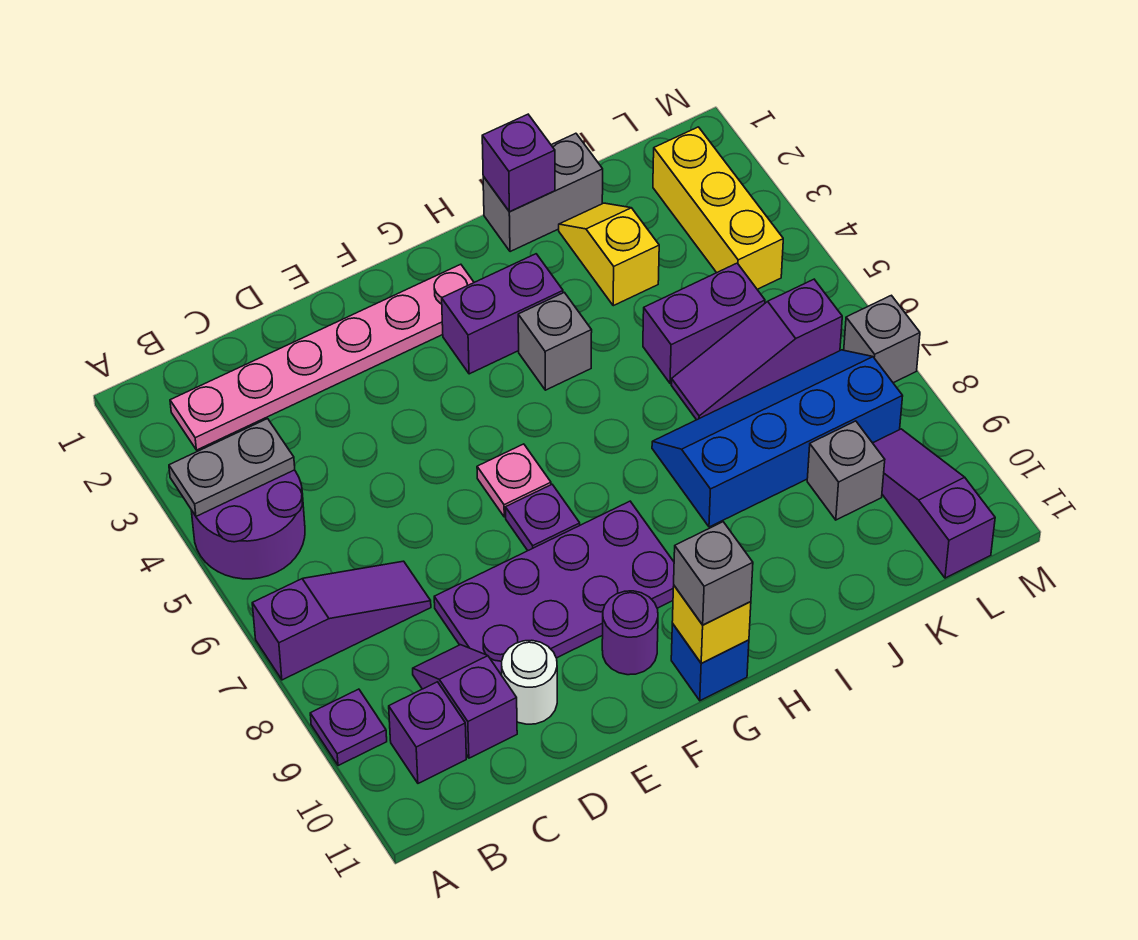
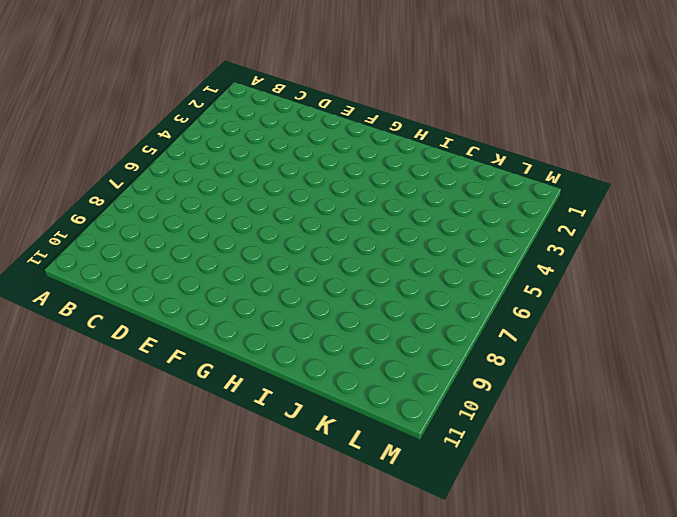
none -> purple round brick A4:B5 level 1
none -> purple slope A7:C7 level 1 top A
none -> purple plate A9 level 1

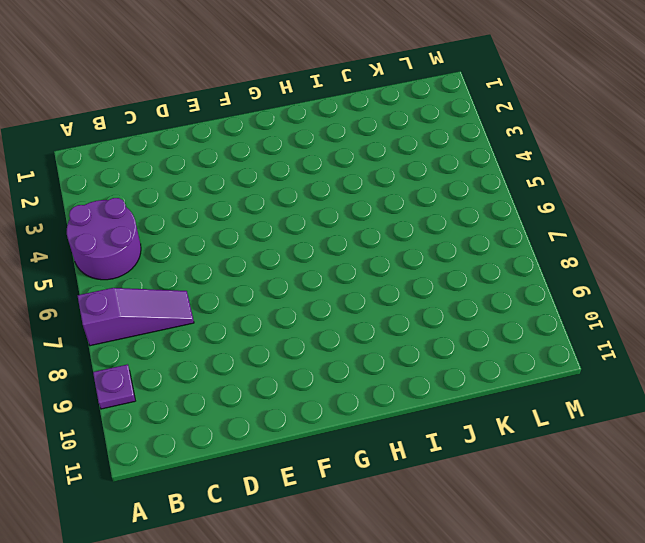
none -> pink plate B2:G2 level 1
none -> purple brick B10 level 1
none -> purple slope C9:C10 level 1 top 10

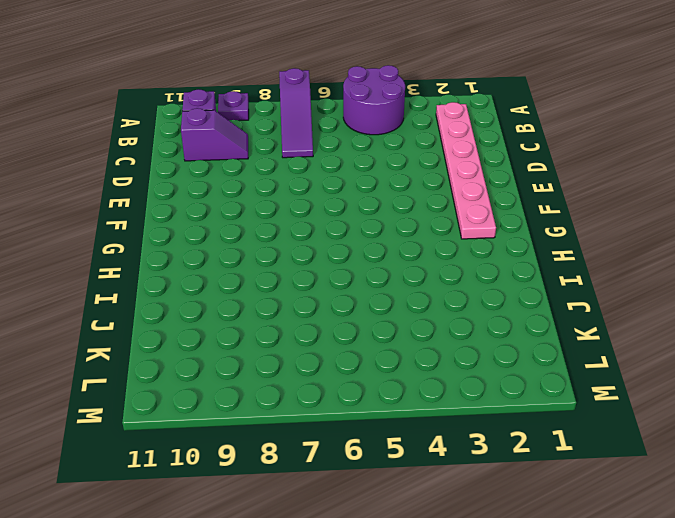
none -> purple plate D8:G9 level 1
none -> white round brick D10 level 1
none -> pink plate F6 level 1

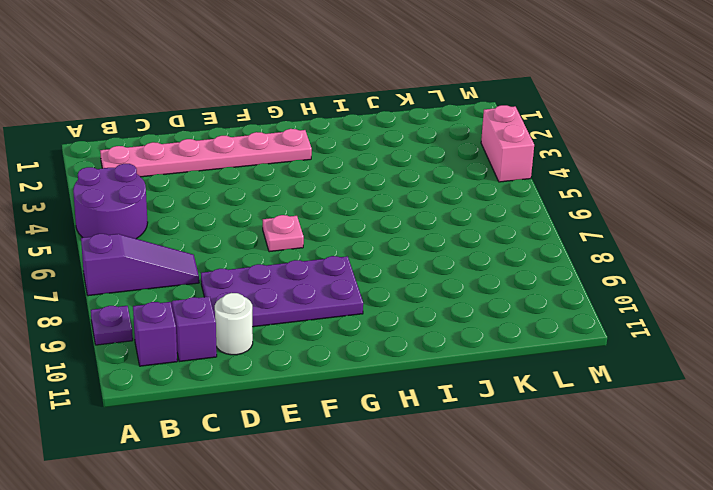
pink brick M3:M4 level 1 -> none
none -> purple plate F7 level 1
none -> purple round brick F10 level 1
none -> purple brick G3:H3 level 1

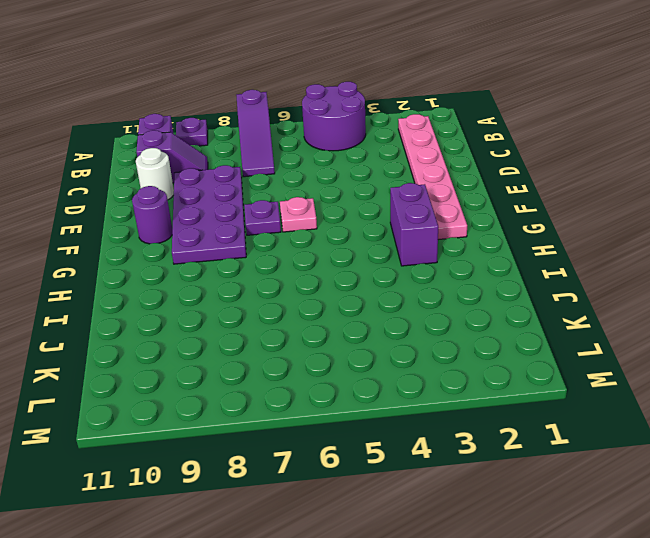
none -> blue brick G11 level 1
none -> grey brick H4 level 1
none -> grey brick I1:J1 level 1

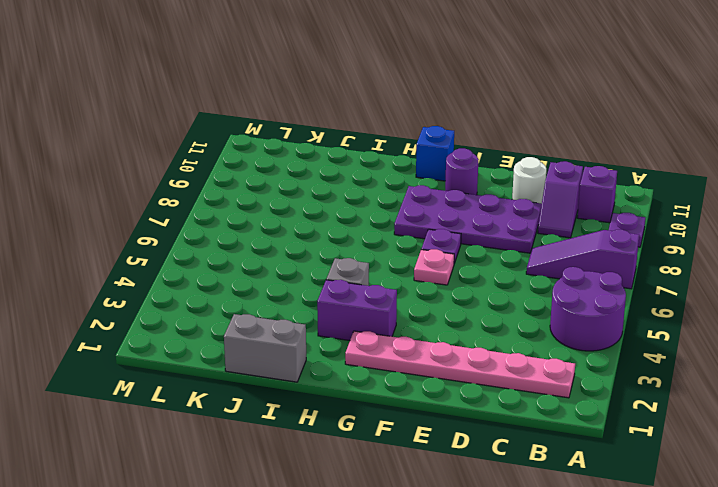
none -> blue slope I7:L8 level 1 top 8
none -> yellow slope J2:J3 level 1 top 3
none -> purple brick J5:K5 level 1

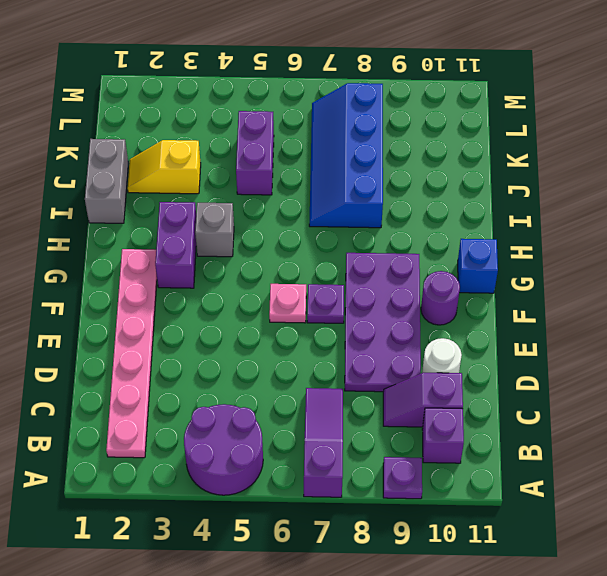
none -> purple slope J6:L6 level 1 top L
none -> grey brick K9 level 1
none -> yellow brick L2:L4 level 1

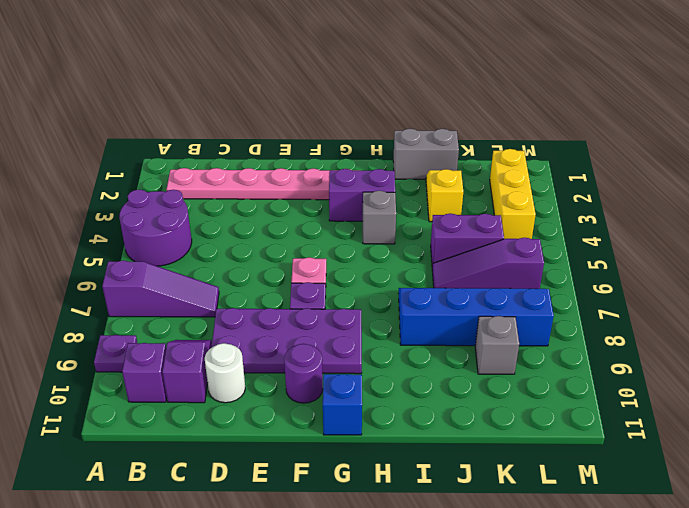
none -> purple slope L9:L11 level 1 top 11
none -> grey brick M7 level 1
none -> grey plate A4:B4 level 2

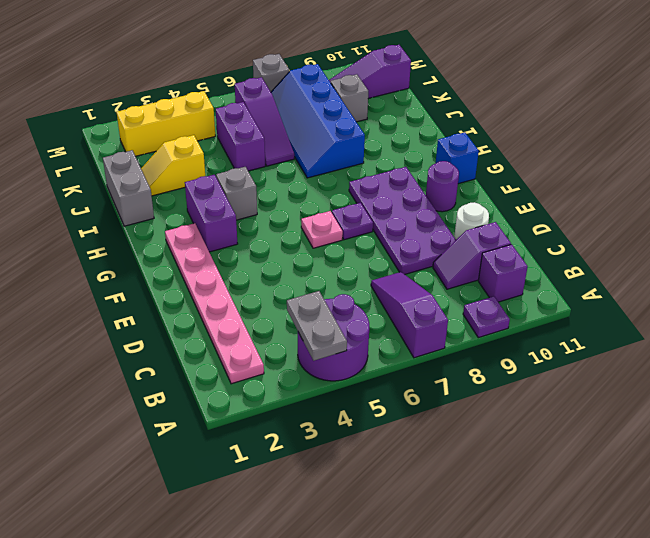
none -> yellow brick G11 level 2
none -> purple brick I1 level 2
none -> grey brick G11 level 3

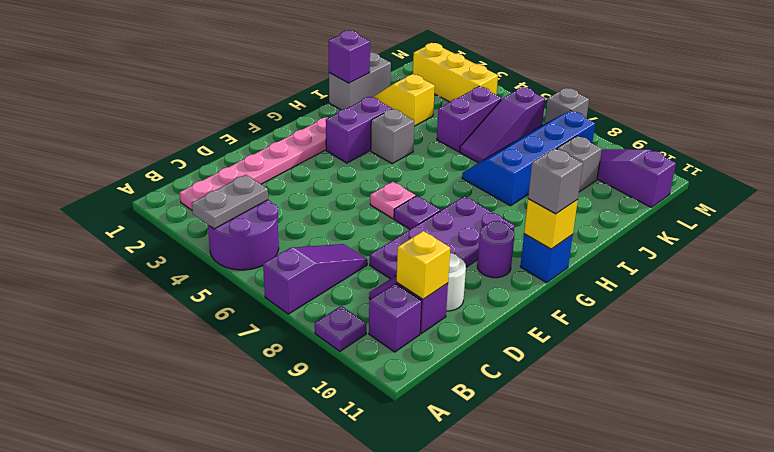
yellow brick C10 level 2 -> none

